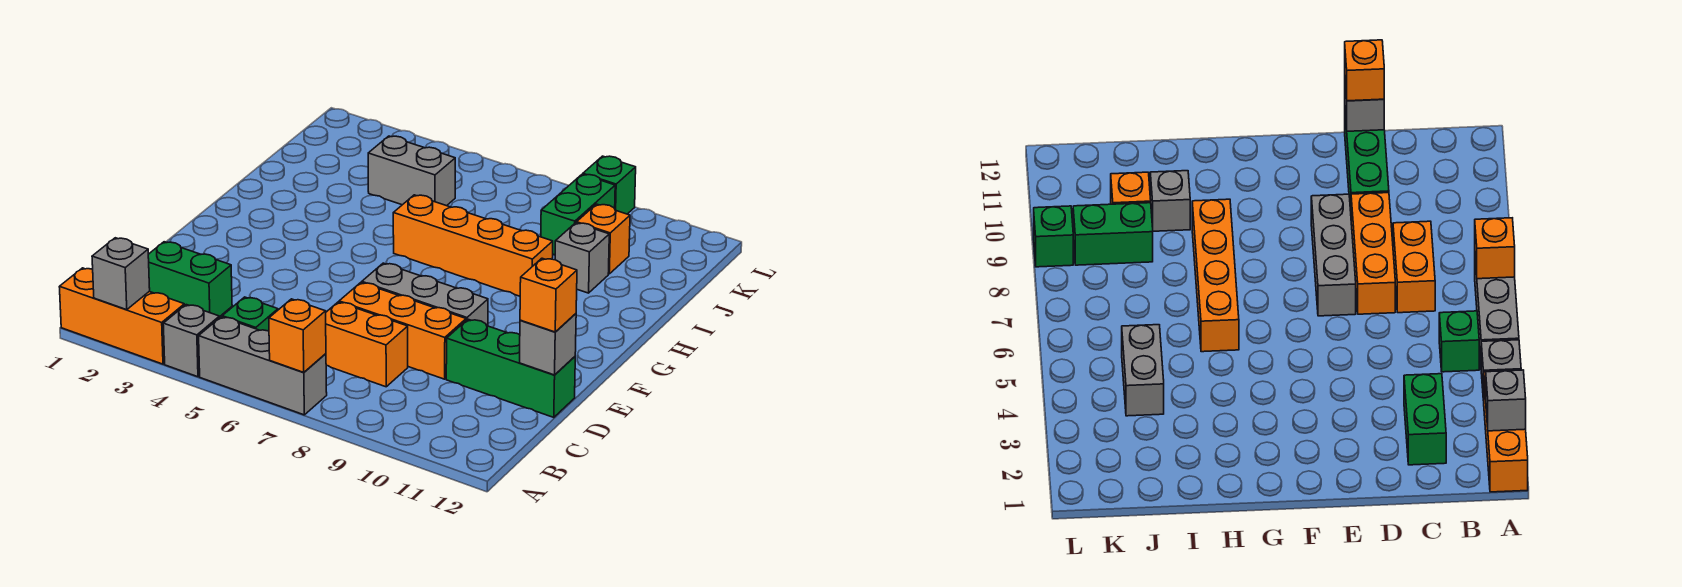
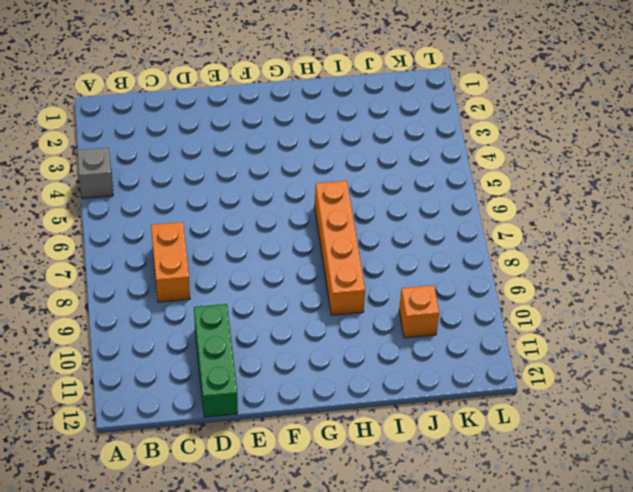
none -> orange brick A1:A3 level 1
none -> grey brick A5:A7 level 1
none -> green brick B5 level 1

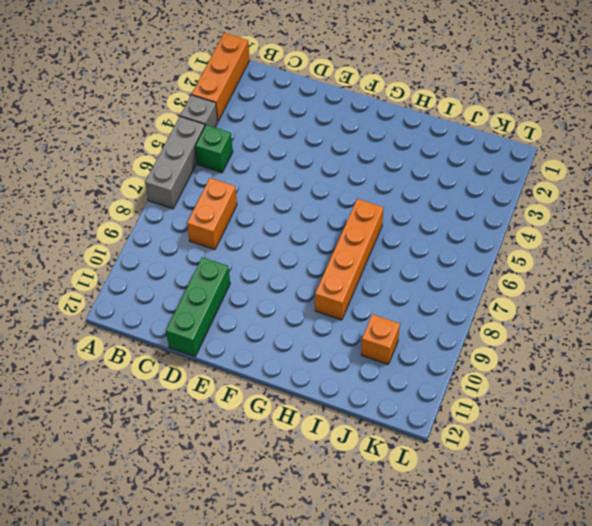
none -> green brick C2:C3 level 1
none -> orange brick D7:D9 level 1
none -> grey brick E7:E9 level 1

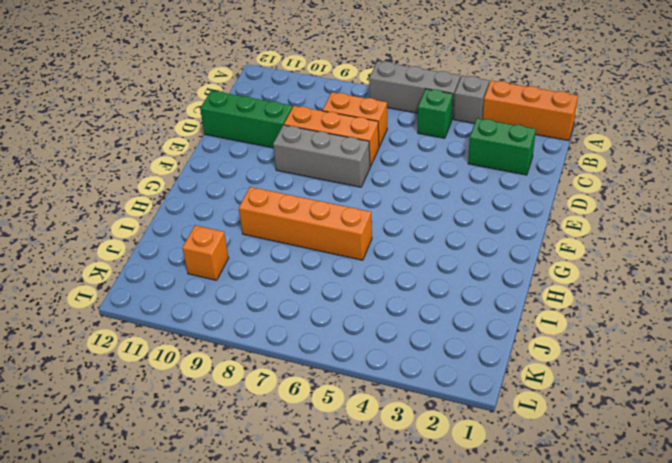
none -> grey brick I10 level 1
none -> grey brick J4:J5 level 1
none -> green brick J9:K9 level 1

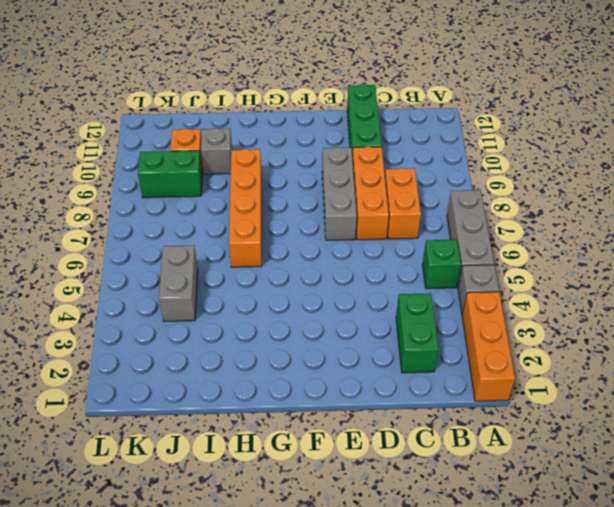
none -> green brick L9 level 1
none -> grey brick A2 level 2
none -> orange brick A7 level 2

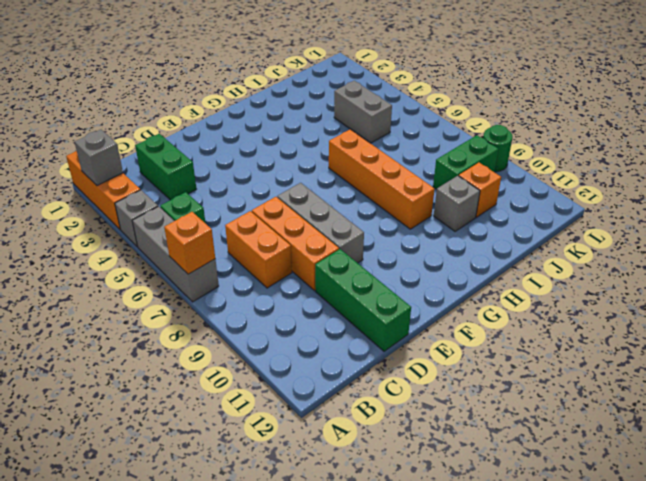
green round brick L9 level 1 -> green brick L9 level 1
none -> grey brick D12 level 2
none -> orange brick D12 level 3

